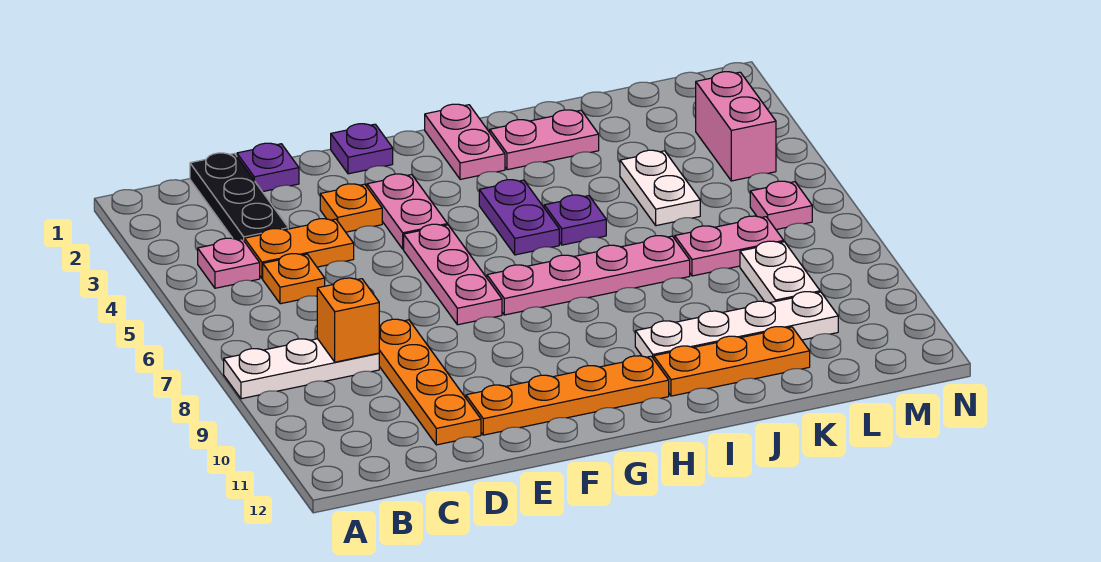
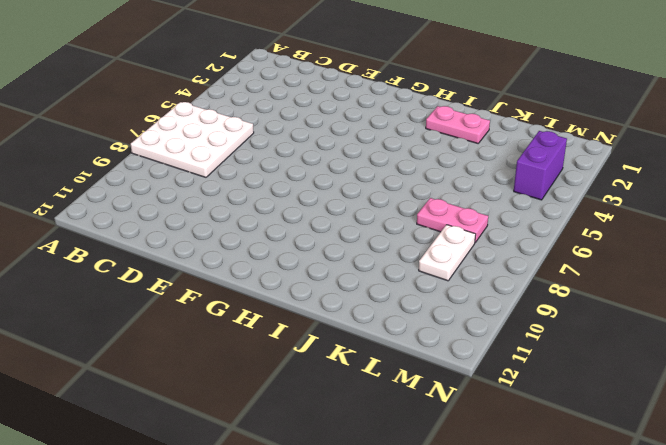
white plate A6:C8 level 1 -> white plate A8:C8 level 1
purple brick M3:M4 level 1 -> pink brick M3:M4 level 1
none -> pink plate B4 level 1
none -> black plate C1:C3 level 1
none -> orange plate C4:D4 level 1

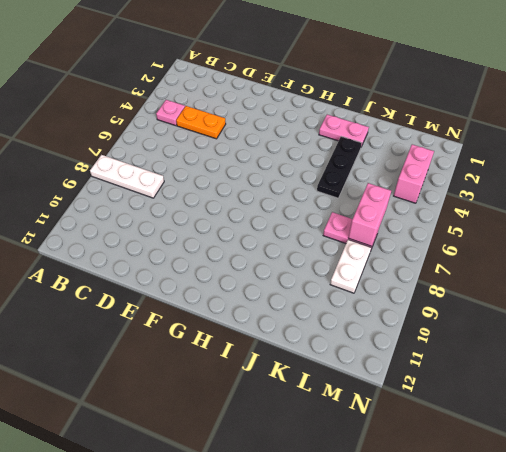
black plate J3:J5 level 1 -> black plate C1:C3 level 1
pink brick L6:L7 level 2 -> none
none -> orange plate C5 level 1
none -> purple plate D1 level 1
none -> orange plate D8:D11 level 1

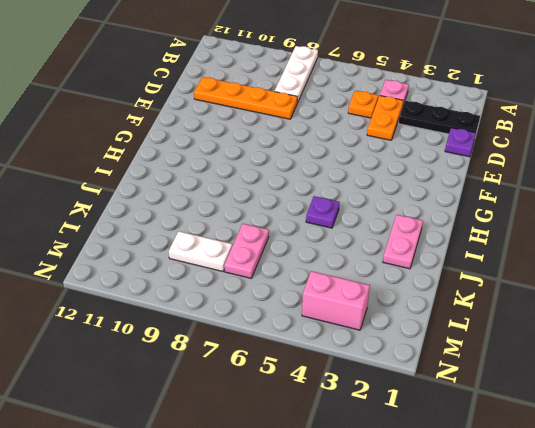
none -> orange plate E3 level 1
none -> orange plate E11:H11 level 1
none -> purple plate F1 level 1

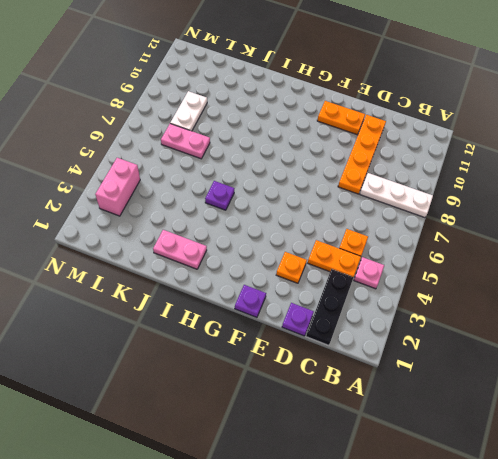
orange plate E11:F11 level 1 -> orange plate E11:H11 level 1
none -> pink plate F3:F4 level 1
none -> pink plate F5:F7 level 1
none -> pink plate G7:J7 level 1

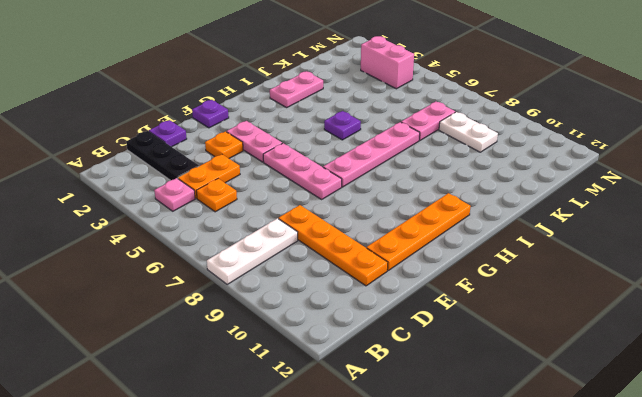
none -> pink plate H1:H2 level 1
none -> purple plate H4:H5 level 1
none -> white plate I10:L10 level 1

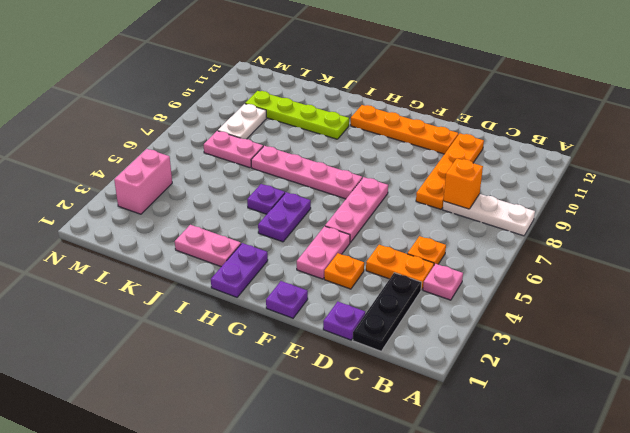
purple plate H1:H2 level 1 -> pink plate H1:H2 level 1
lime plate I10:L10 level 1 -> white plate I10:L10 level 1
none -> orange plate I11:K11 level 1
none -> white plate K4:K5 level 1
none -> pink plate M6 level 1

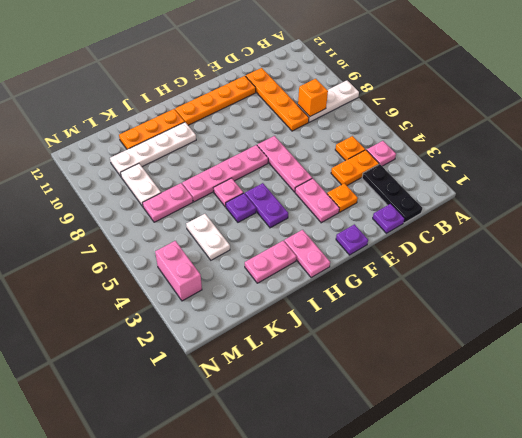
pink plate I6 level 1 -> pink plate M6 level 1

